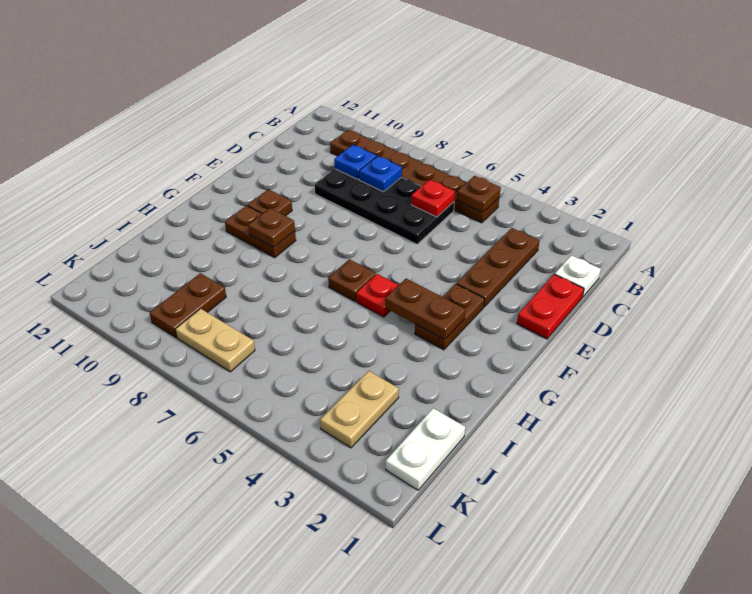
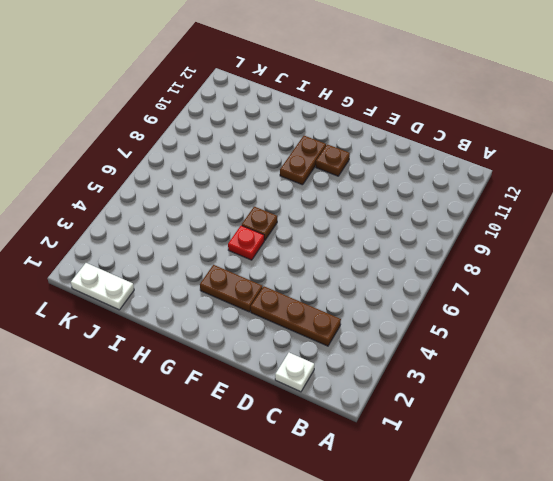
none -> brown plate B5:B10 level 1
none -> black plate C6:D9 level 1
none -> red plate D1:E1 level 1

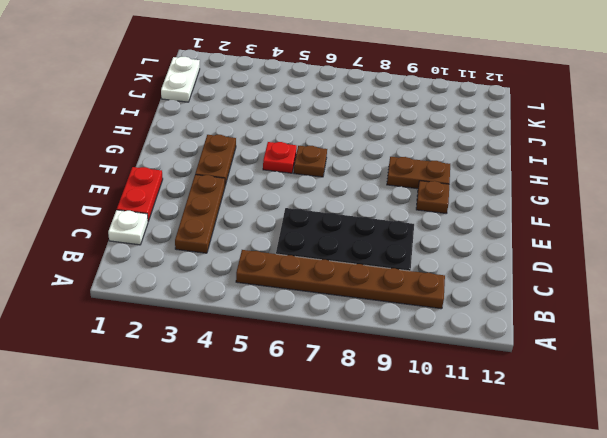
none -> tan plate J3:K3 level 1
none -> brown plate J9:K9 level 1
none -> tan plate K7:K8 level 1

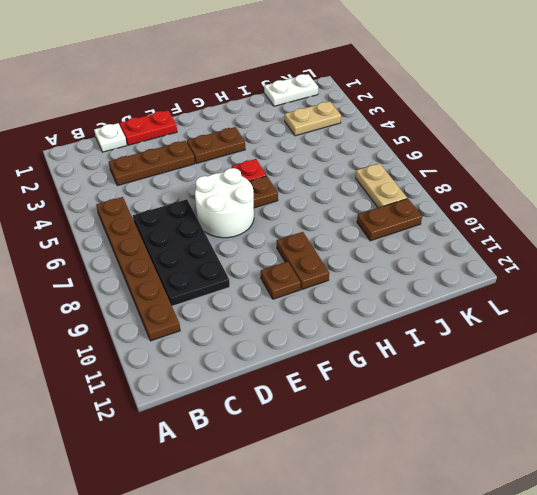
white round brick E6:F7 level 1 -> none
none -> brown plate B5 level 2
none -> red plate C6 level 2
none -> blue plate C8 level 2

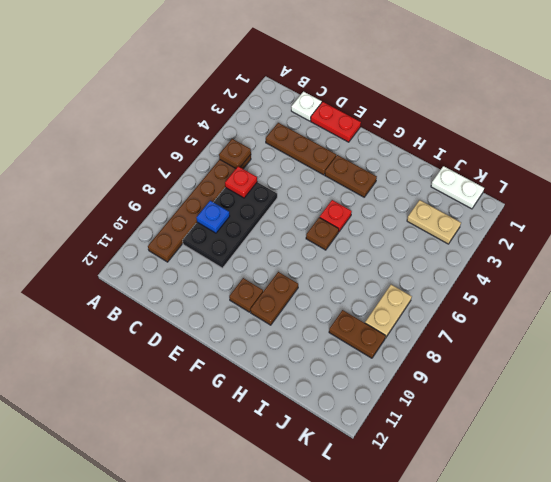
none -> blue plate C9 level 2
none -> brown plate G3:G4 level 2
none -> brown plate G9 level 2

